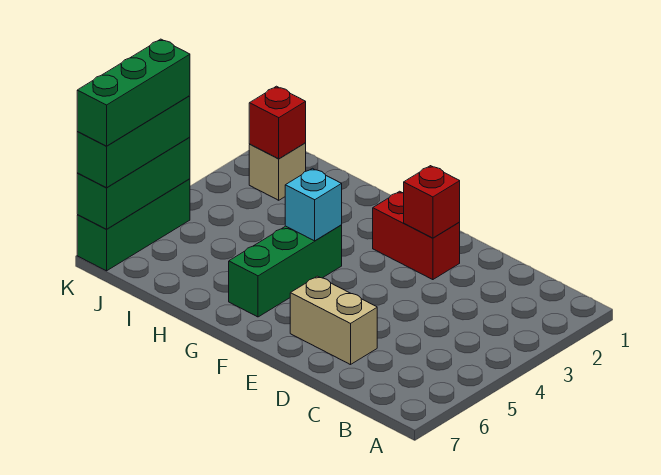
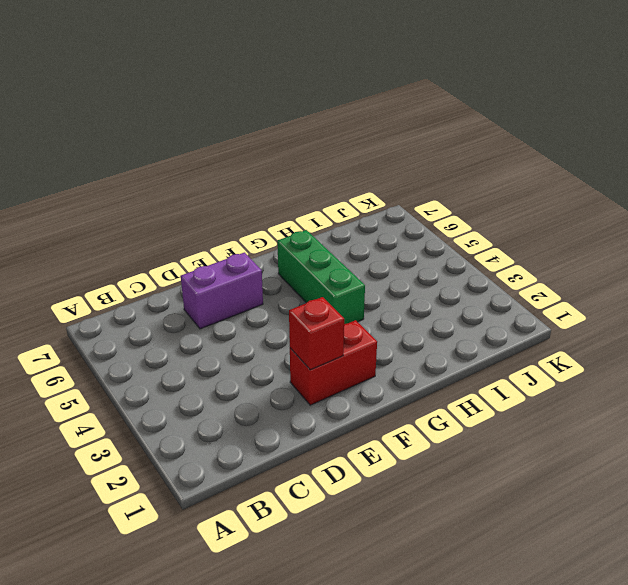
purple brick D6:E6 level 1 -> tan brick D6:E6 level 1
none -> tan brick J2 level 1
none -> green brick K5:K7 level 1

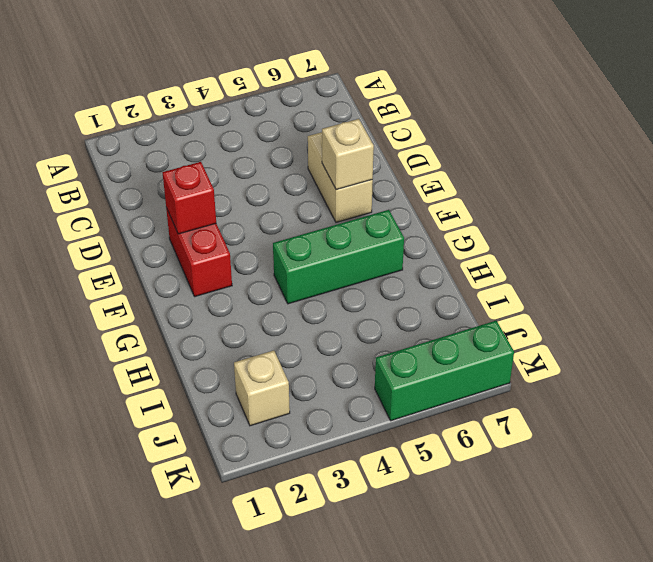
tan brick E6 level 2 -> none
none -> cyan brick G4 level 2
none -> red brick J2 level 2

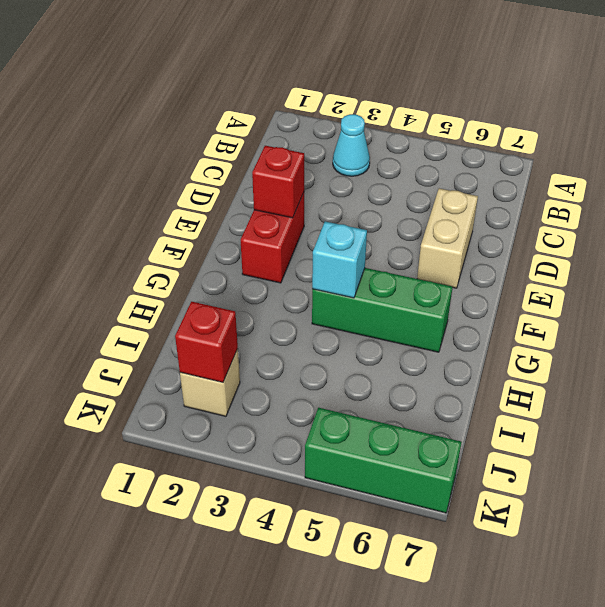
cyan cone B3 level 1 -> none
none -> green brick K5:K7 level 2
none -> green brick K5:K7 level 3

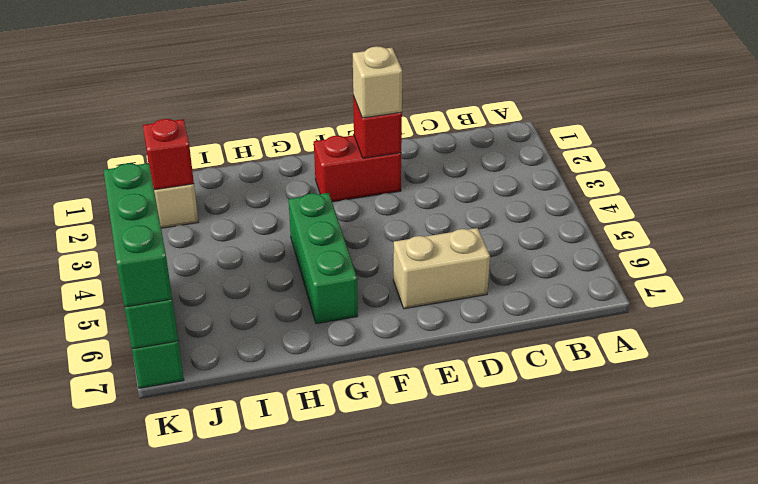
tan brick E2 level 3 -> none
none -> cyan brick G4 level 2
none -> green brick K5:K7 level 4

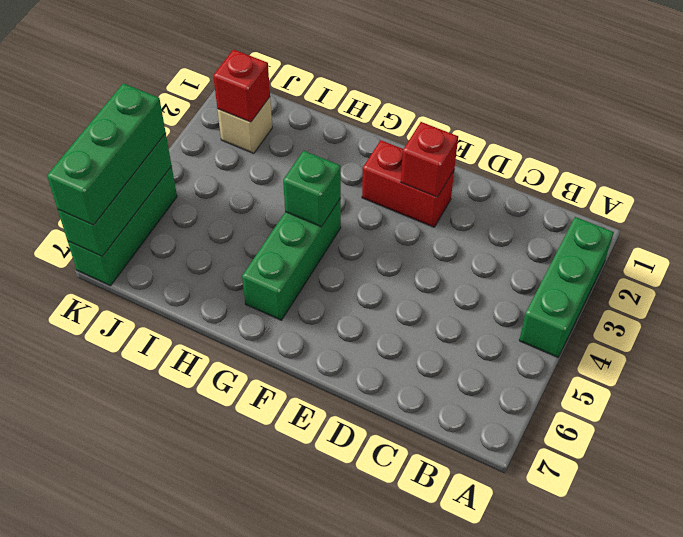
green brick A2:A4 level 1 -> green brick K5:K7 level 4
green brick G4 level 2 -> cyan brick G4 level 2
none -> tan brick D6:E6 level 1

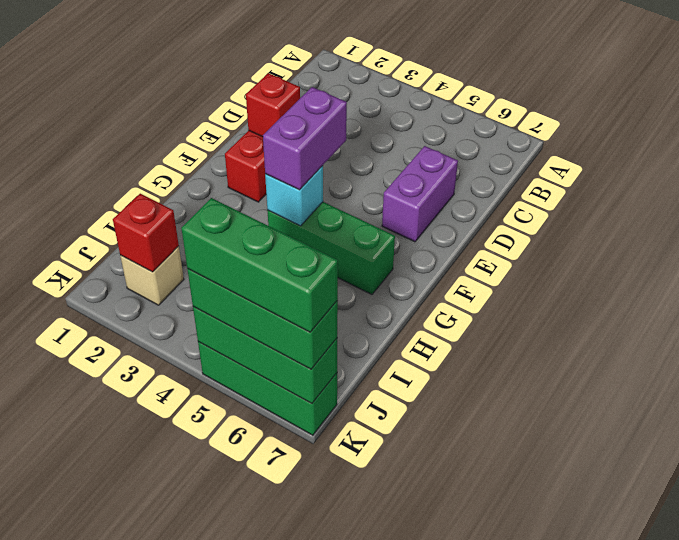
purple brick D6:E6 level 1 -> tan brick D6:E6 level 1
purple brick F4:G4 level 3 -> none

